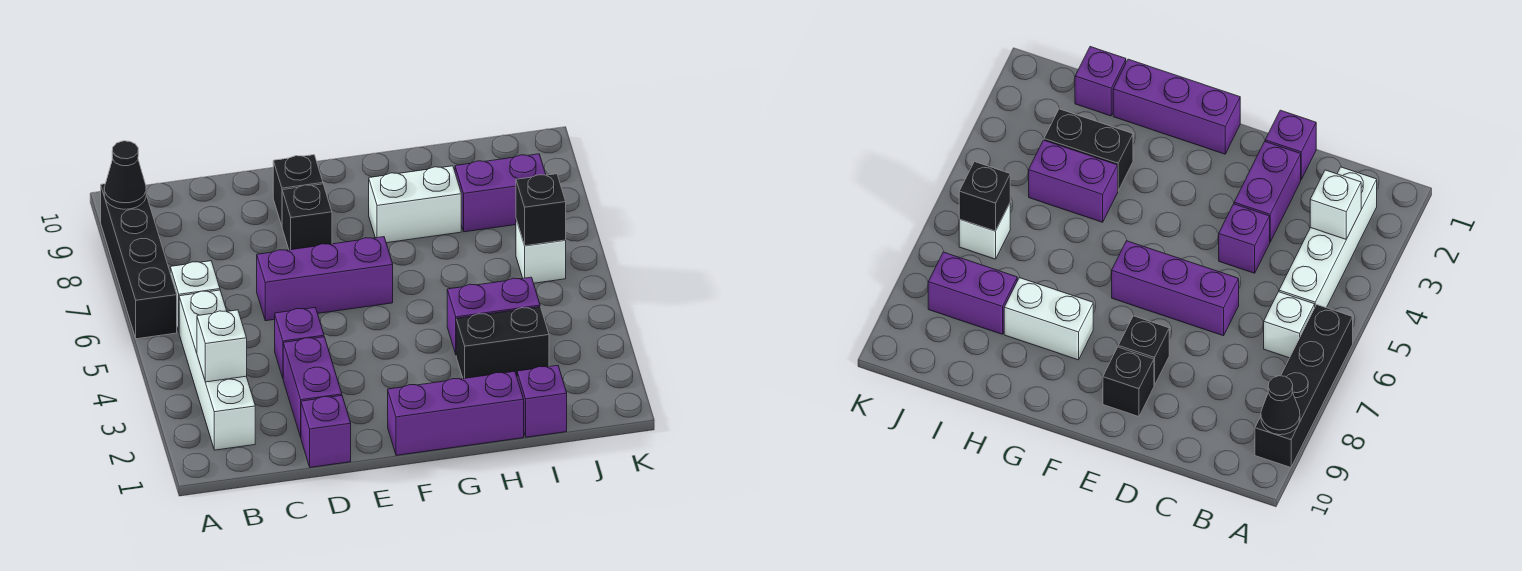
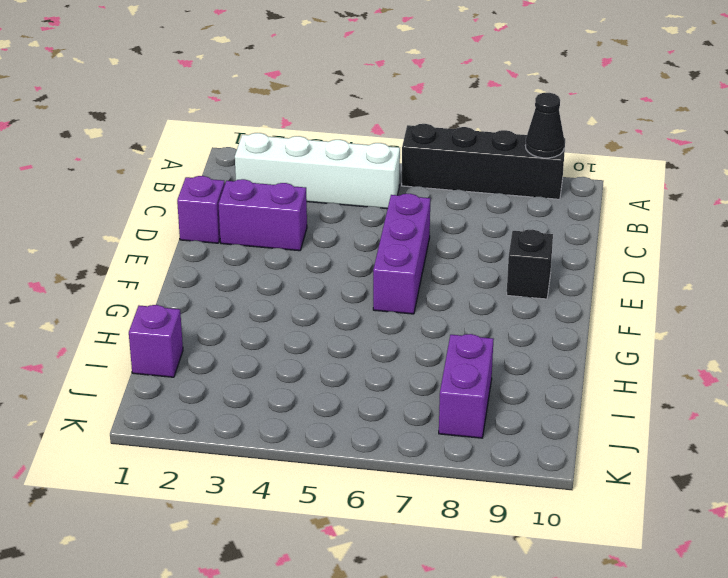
none -> white brick B6 level 1
none -> purple brick D4 level 1
none -> black brick E8 level 1

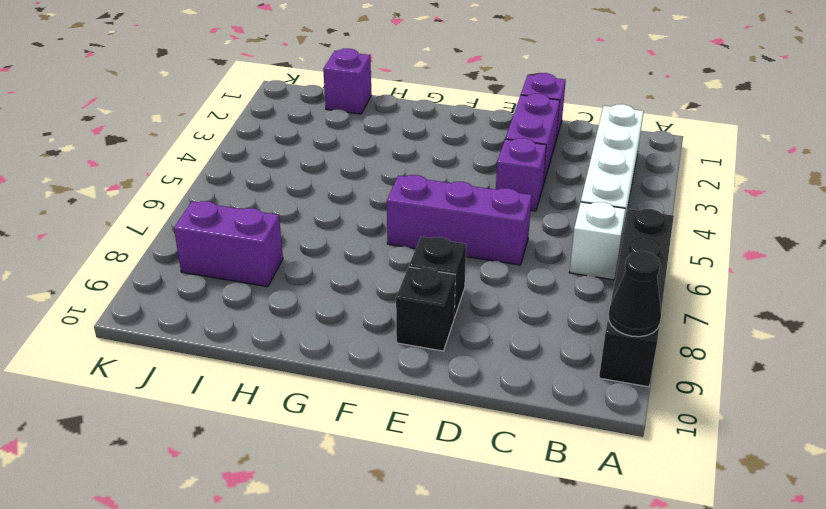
none -> purple brick F1:H1 level 1
none -> white brick G8:H8 level 1
none -> black brick H3:I3 level 1

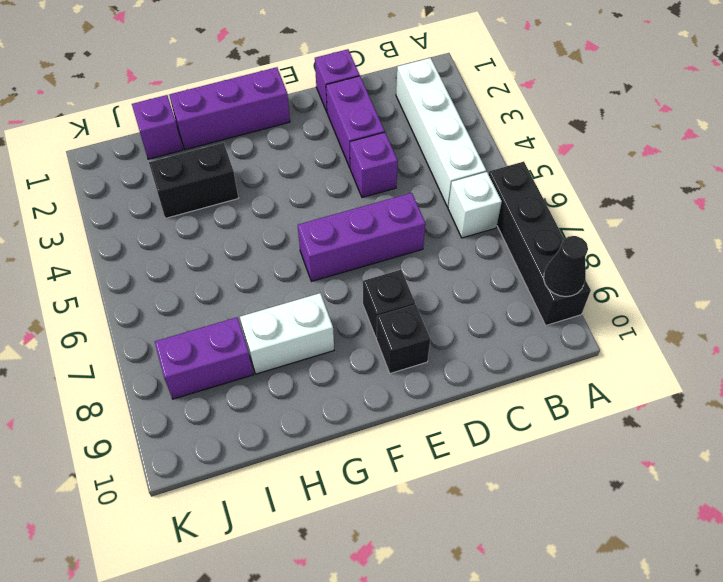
none -> purple brick H4:I4 level 1
none -> white brick J6 level 1
none -> white brick B3 level 2

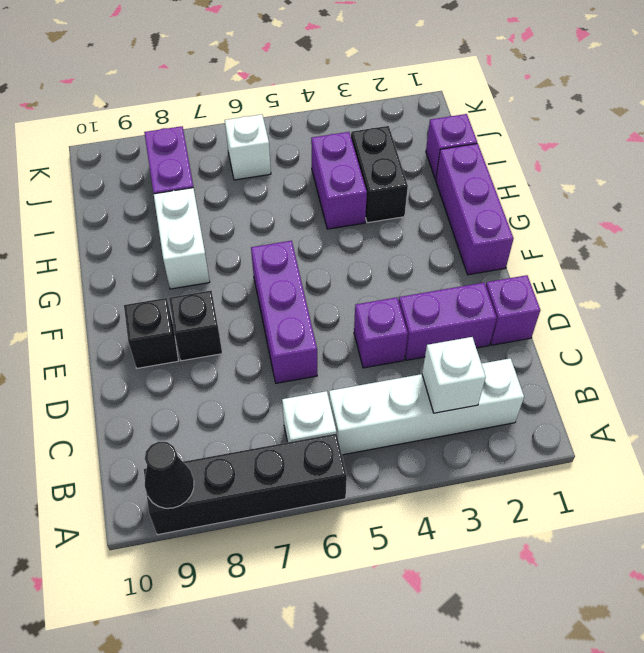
none -> black brick J6 level 2

